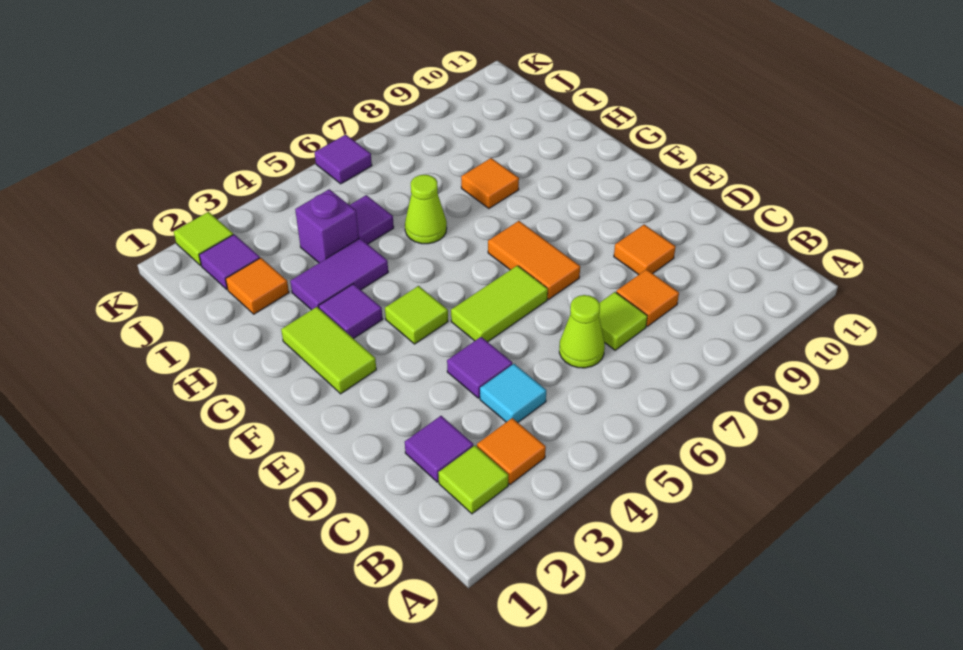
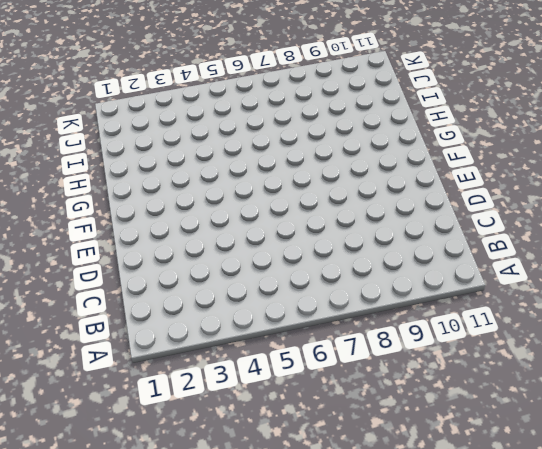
none -> lime tile B2 level 1
none -> orange tile B3 level 1
none -> purple tile C2 level 1

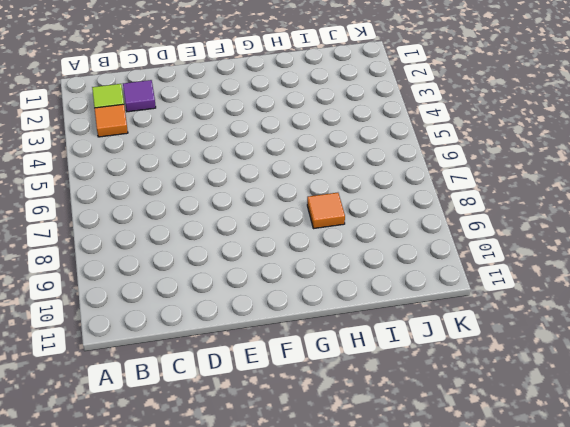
none -> cyan tile C4 level 1
none -> lime cone C6 level 1
none -> lime tile C7 level 1

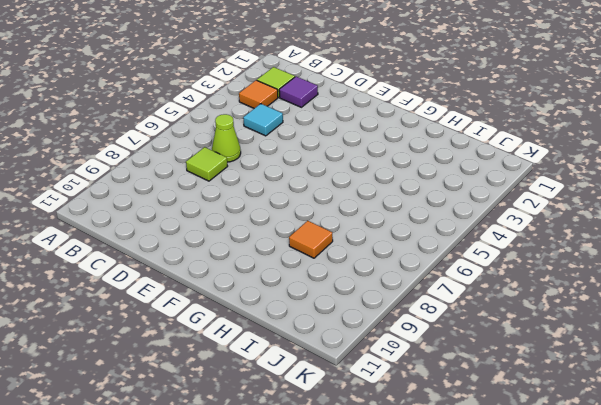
none -> orange tile C8 level 1
none -> purple tile D4 level 1
none -> orange tile D9 level 1

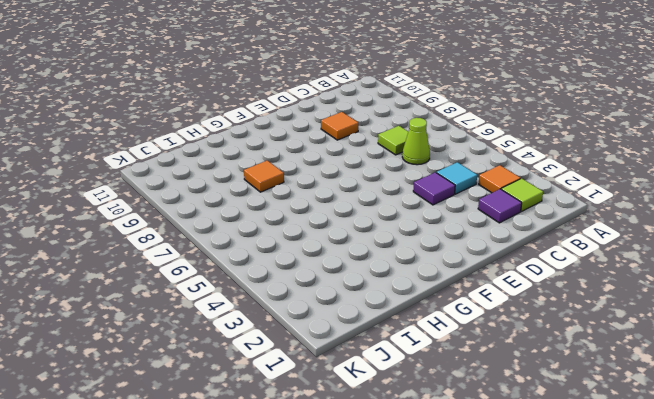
none -> orange tile C8 level 1
none -> lime tile E5:E6 level 1
none -> orange tile E7:F7 level 1

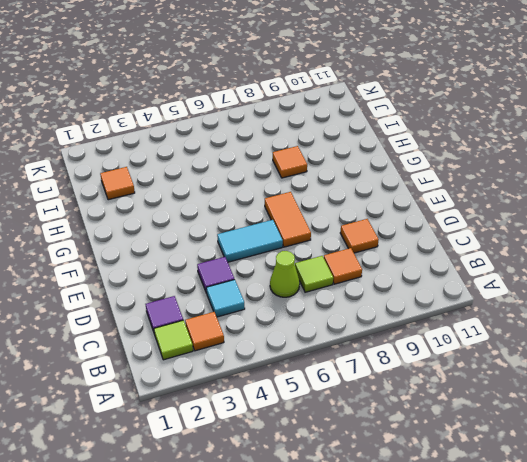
cyan tile E5:E6 level 1 -> lime tile E5:E6 level 1
none -> lime tile F2:G2 level 1
none -> lime tile F4 level 1
none -> purple tile G3 level 1

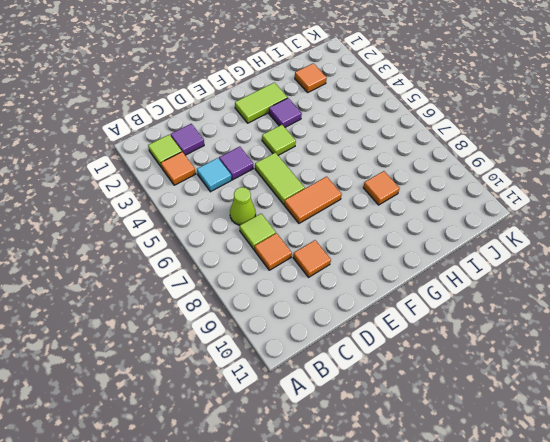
none -> purple tile H3:H4 level 1
none -> lime cone H6 level 1
none -> purple brick I4 level 1

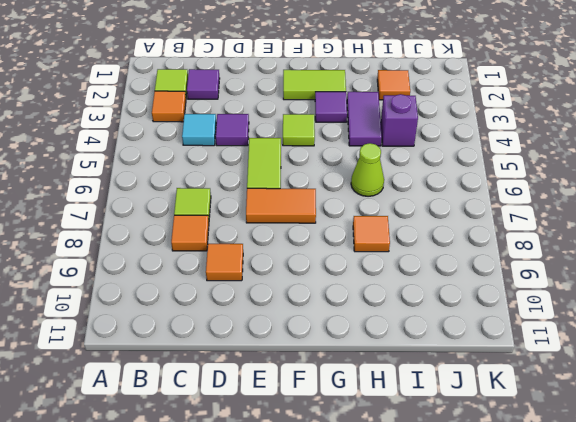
none -> lime cone C6 level 1
none -> purple tile I5 level 1
none -> purple tile J2 level 1

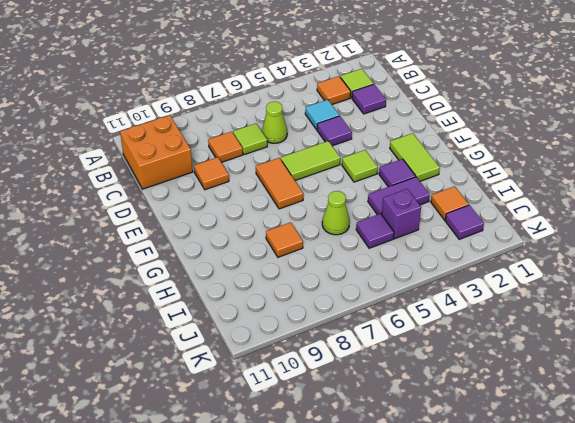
orange brick B10:C11 level 1 -> none
none -> lime tile K2 level 1
none -> purple tile K6 level 1

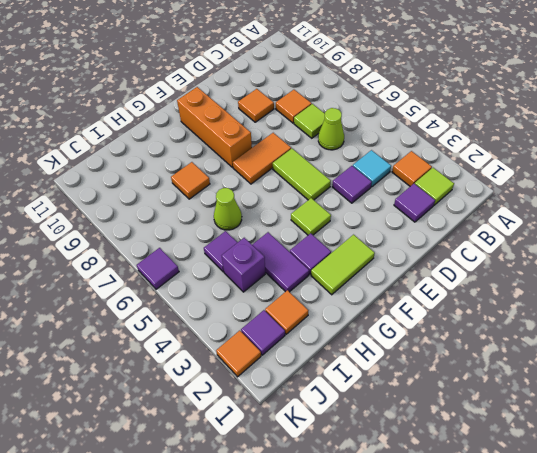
orange brick F8:F10 level 1 -> none
orange tile K2 level 1 -> lime tile K2 level 1

